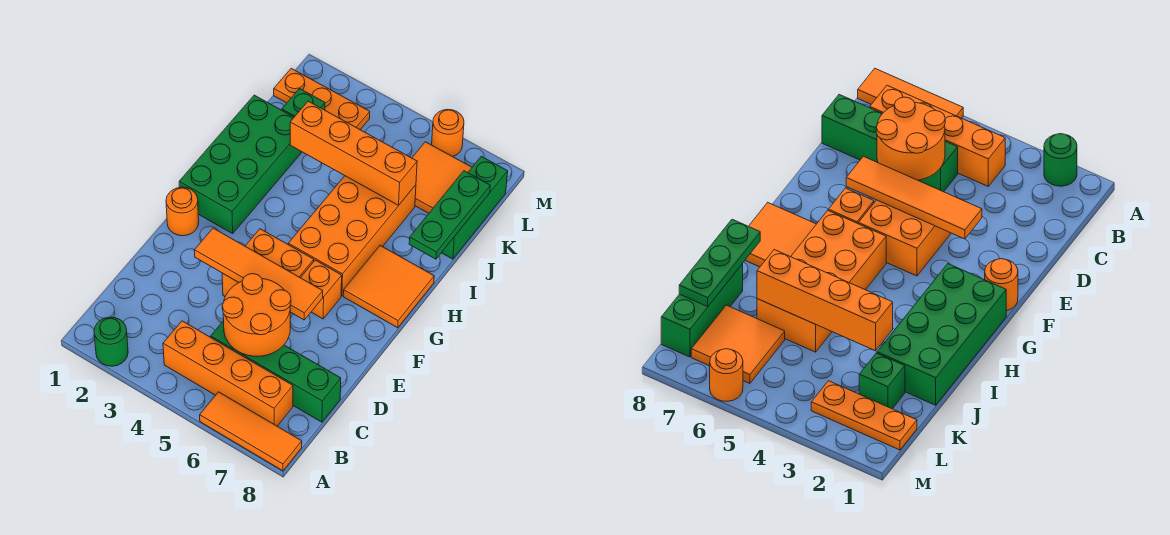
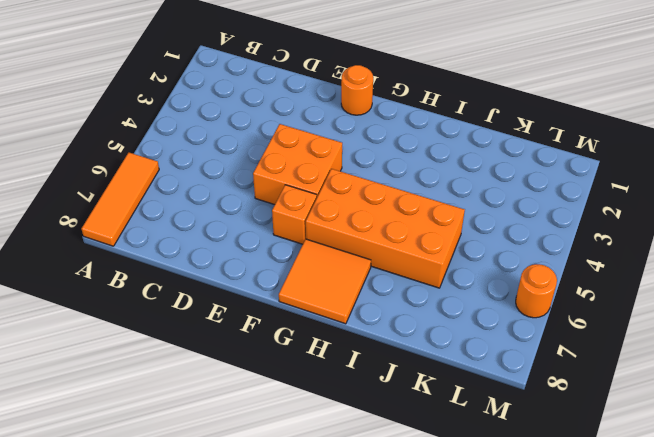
none -> green round brick A2 level 1
none -> orange brick B4:B7 level 1
none -> green brick C5:C8 level 1

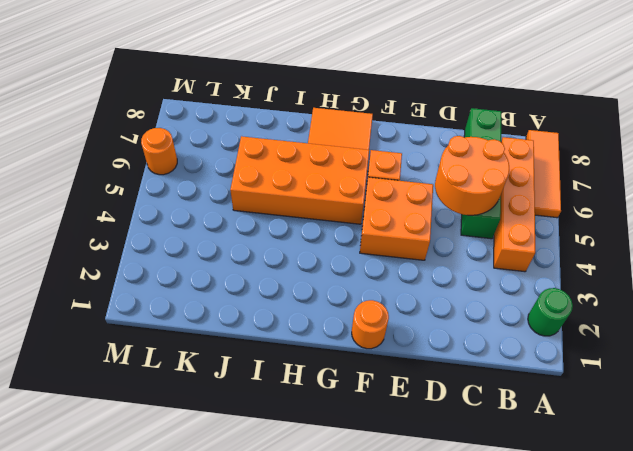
none -> green brick G1:J2 level 1
none -> green brick J8:L8 level 1
none -> green brick K2 level 1

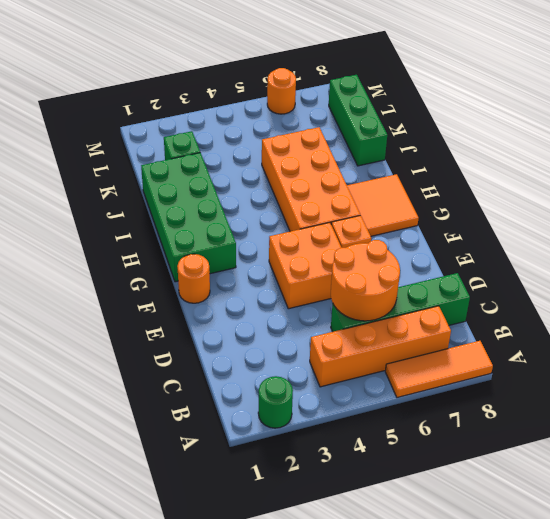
none -> orange tile K6:L7 level 1
none -> orange plate L1:L3 level 1
none -> orange tile E3:E6 level 2

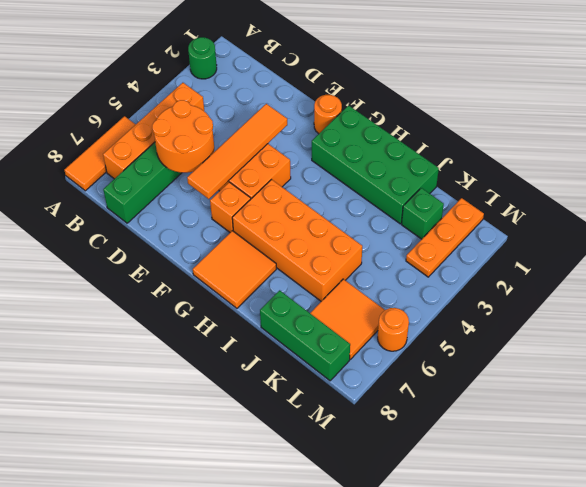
none -> green plate I8:K8 level 2
none -> orange brick J3:J6 level 2

